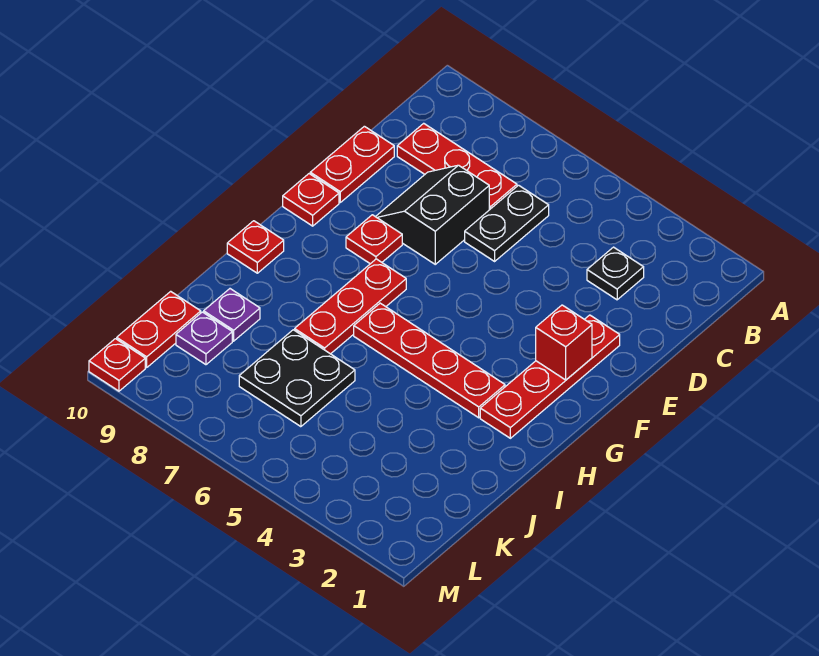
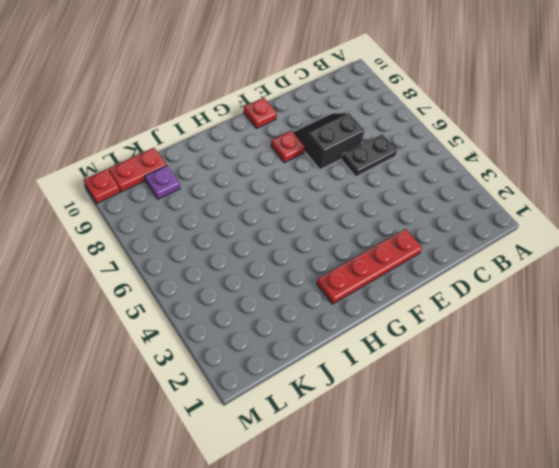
none -> black plate C3 level 1
none -> red plate C7:C9 level 1
none -> red plate D10:E10 level 1

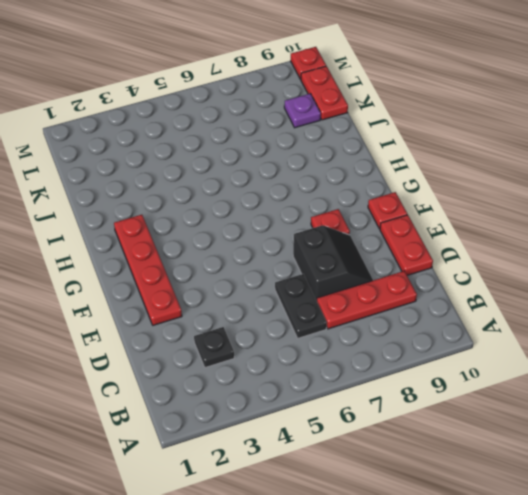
none -> red plate G7:I7 level 1
none -> red plate H3:H6 level 1
none -> red plate H10 level 1

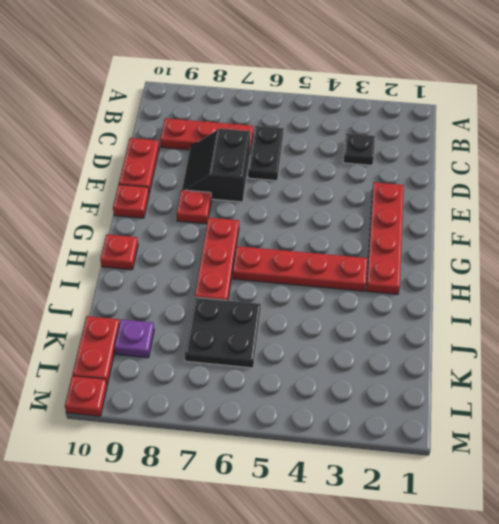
none -> purple plate J9 level 1
none -> red brick F2 level 2

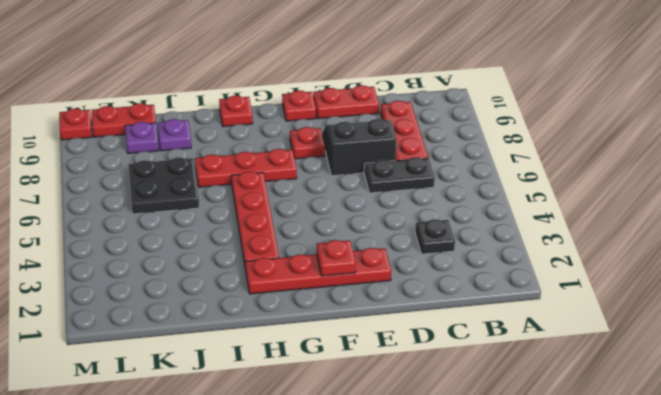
red plate F2 level 2 -> red brick F2 level 2

